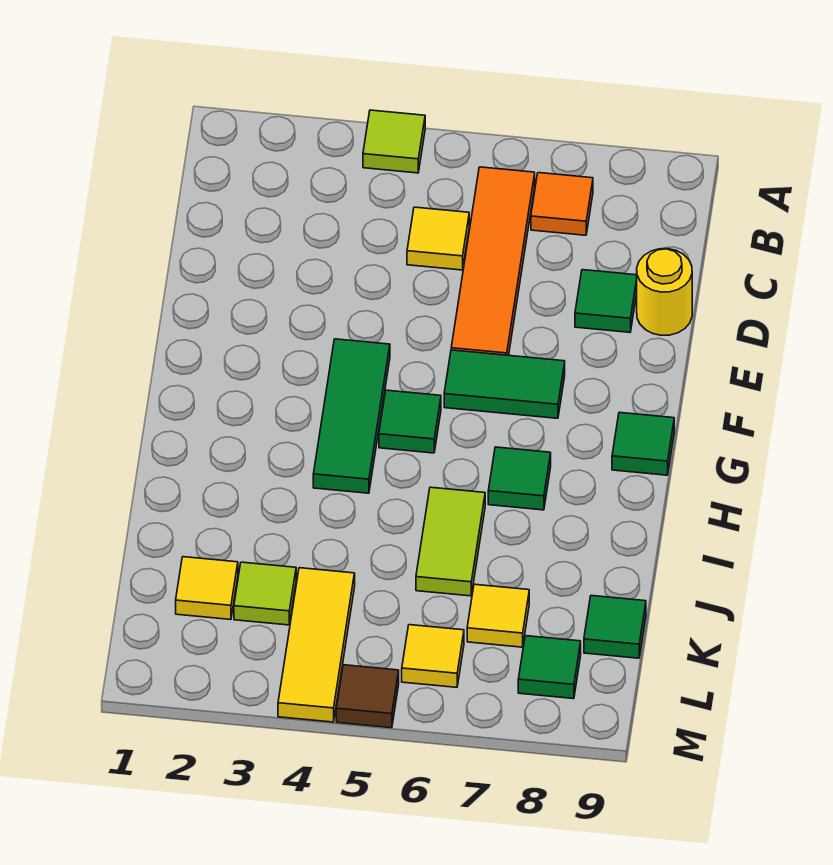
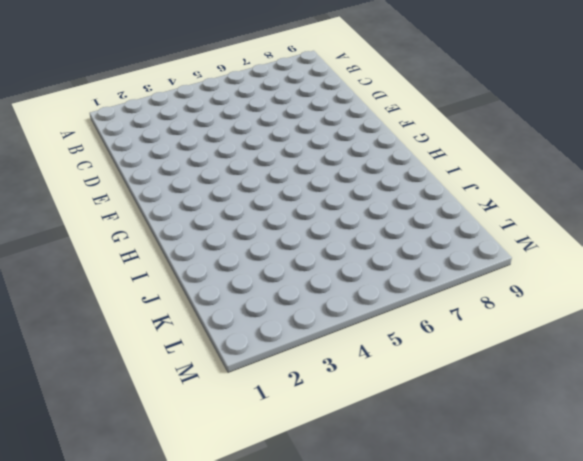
none -> lime tile A4 level 1
none -> orange tile B6:E6 level 1
none -> orange tile B7 level 1

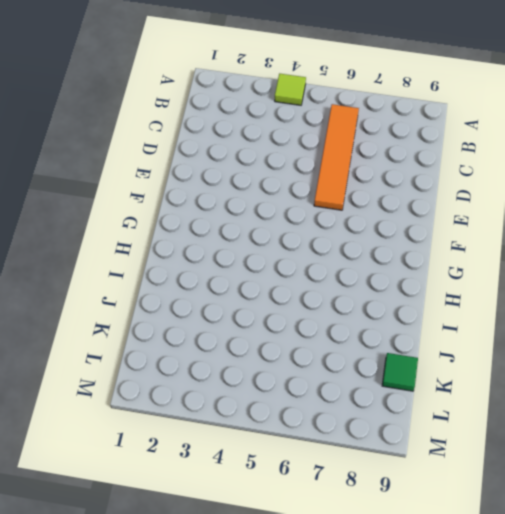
none -> orange tile B7 level 1
none -> yellow tile C5 level 1
none -> green tile D8 level 1

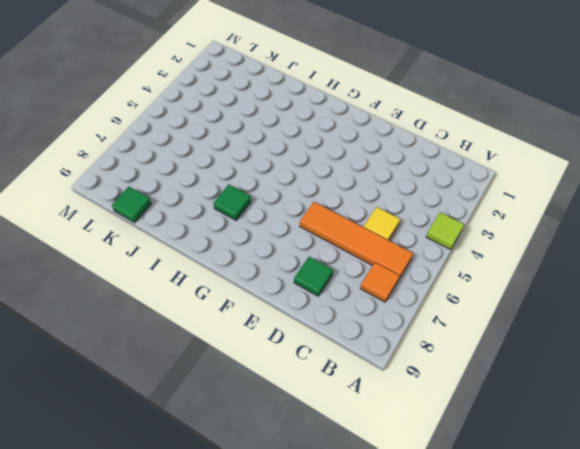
none -> yellow round brick D9 level 1
none -> green tile F4:H4 level 1
none -> green tile F6:F7 level 1

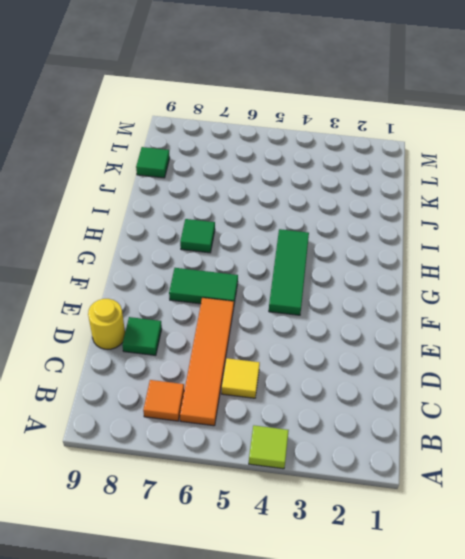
none -> green tile G5 level 1
none -> green tile G9 level 1
none -> lime tile I6:J6 level 1

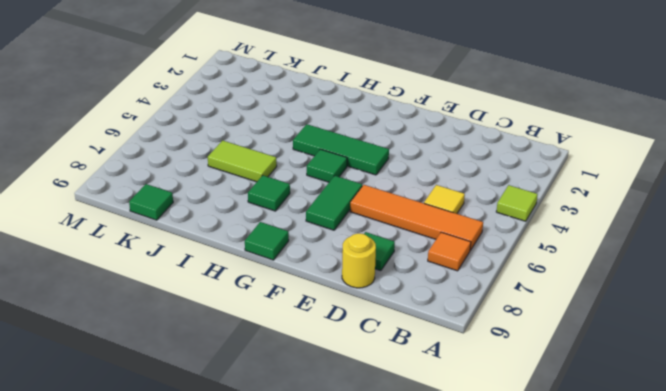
none -> yellow tile K2 level 1
none -> lime tile K3 level 1
none -> yellow tile K4:M4 level 1

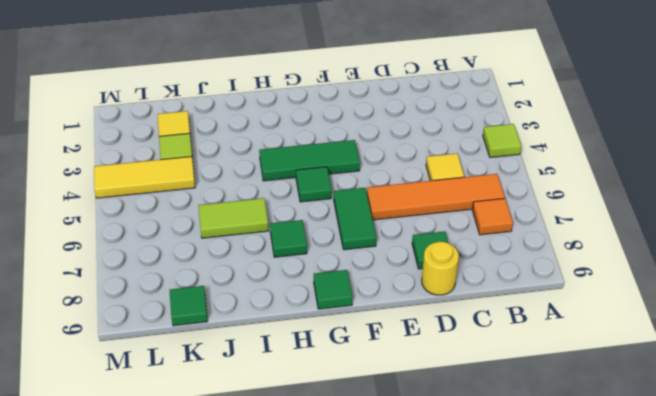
none -> yellow tile K7 level 1
none -> yellow tile L6 level 1
none -> green tile L8 level 1

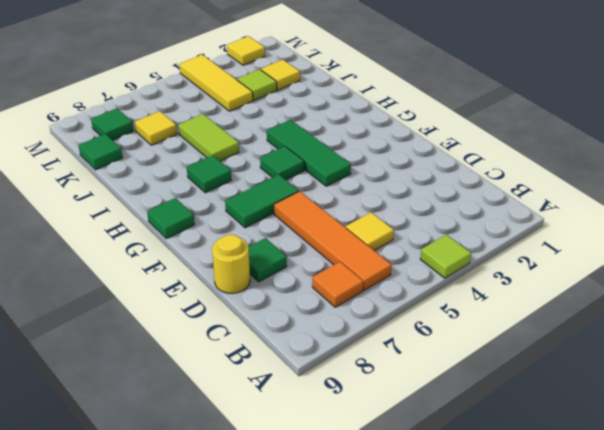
yellow tile M2 level 1 -> yellow tile L6 level 1
none -> brown tile M5 level 1

